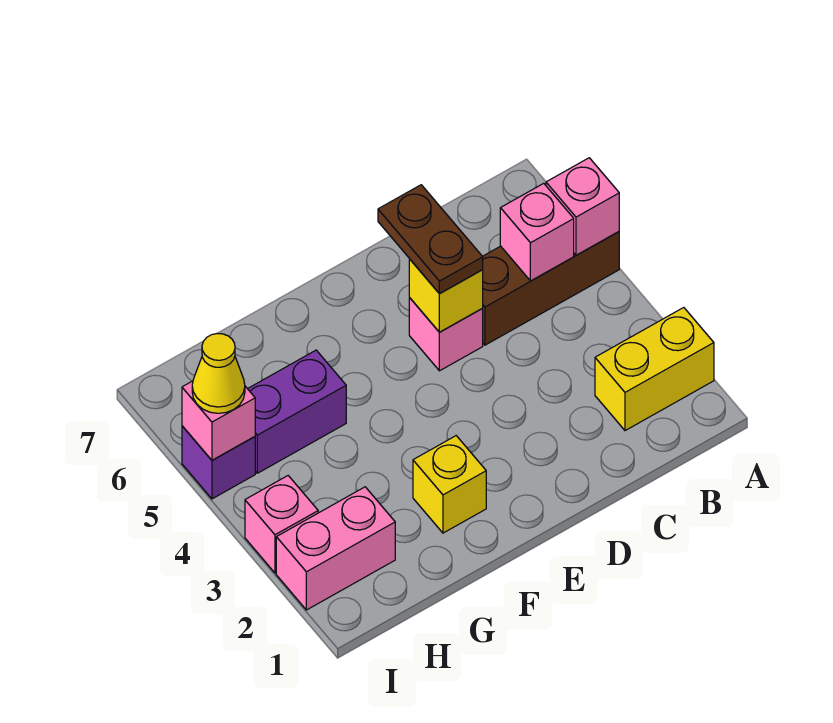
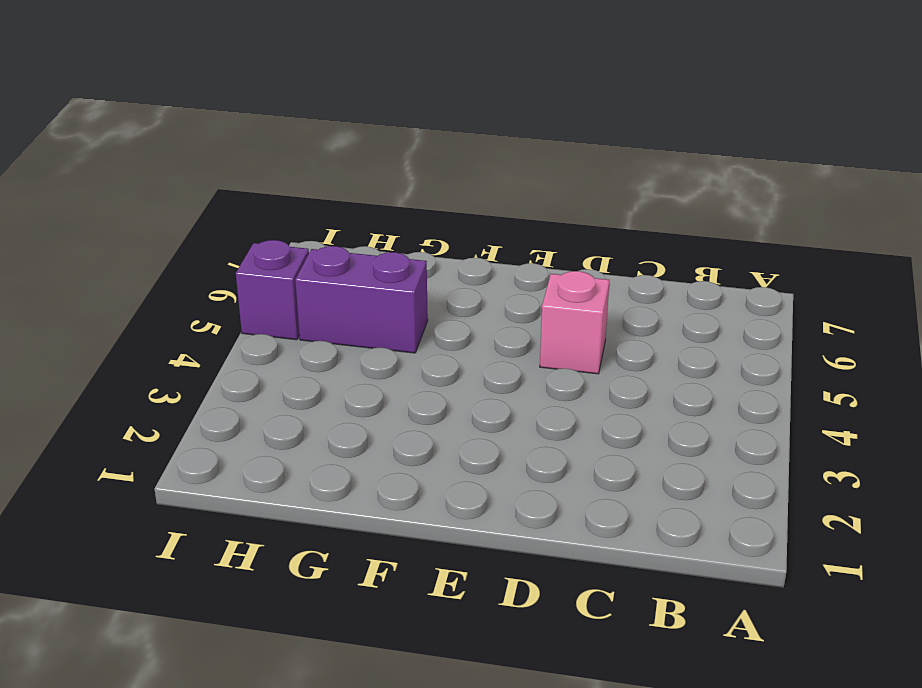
none -> yellow brick A2:B2 level 1
none -> brown brick A5:C5 level 1
none -> yellow brick F2 level 1

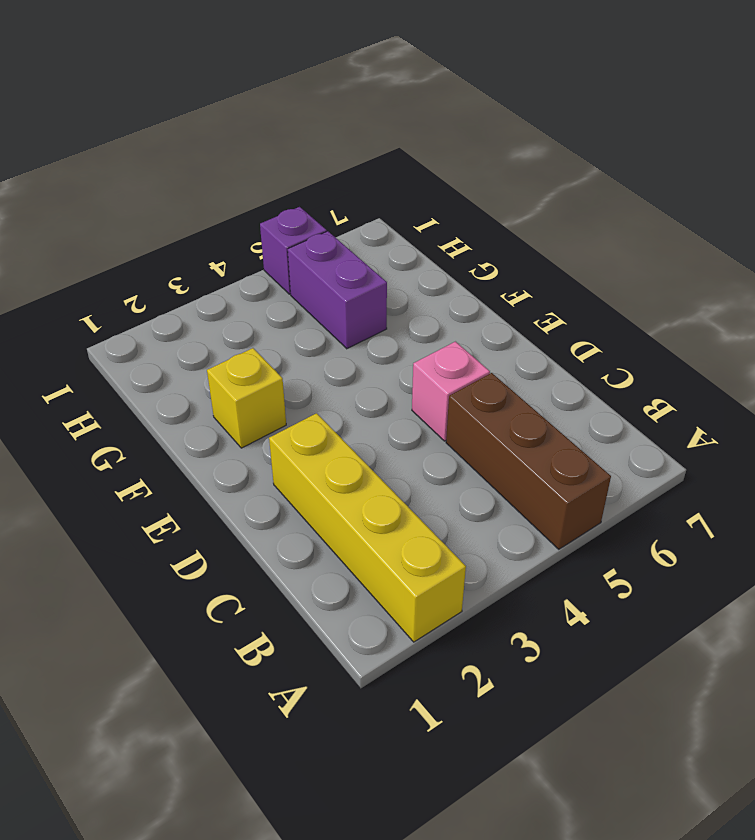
yellow brick A2:D2 level 1 -> yellow brick A2:B2 level 1
none -> pink brick H2:I2 level 1
none -> pink brick I3 level 1
none -> pink brick A5 level 2

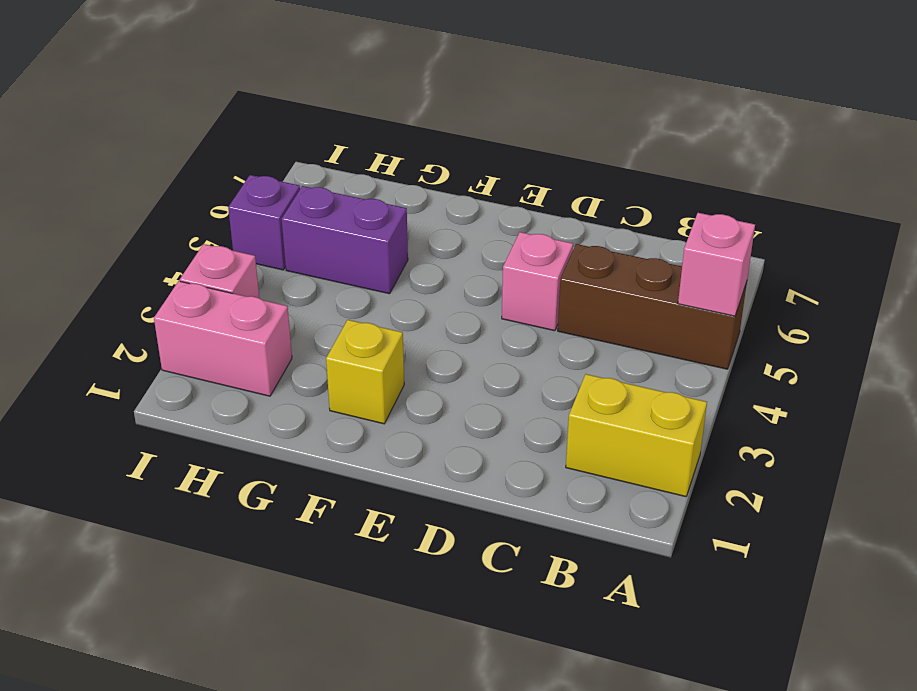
none -> pink brick B5 level 2
none -> yellow brick D5 level 2
none -> pink brick I5 level 2

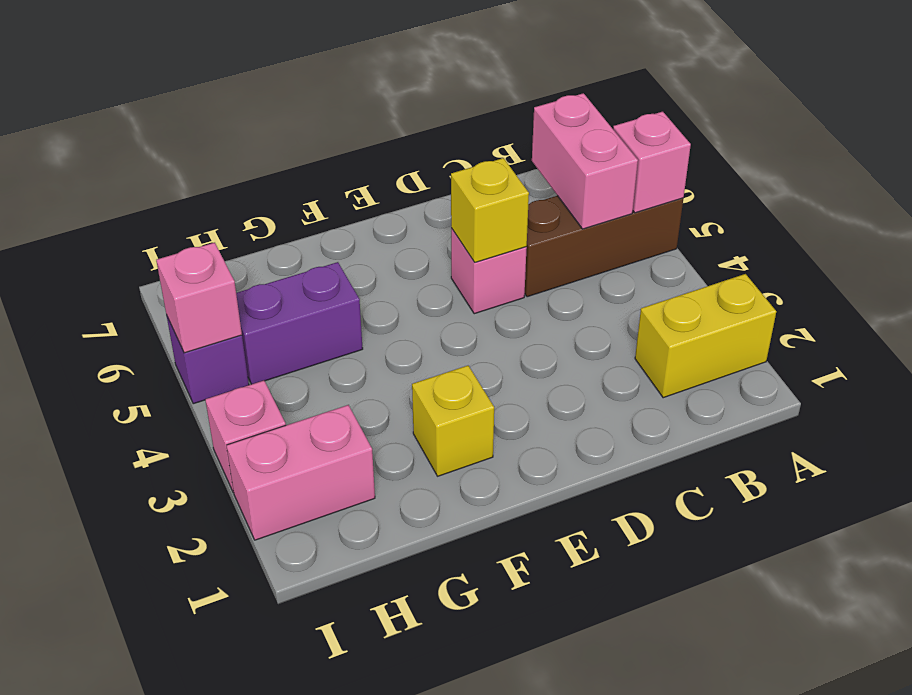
pink brick B5:B6 level 2 -> pink brick B5 level 2
none -> brown plate D5:D6 level 3
none -> yellow cone I5 level 3

